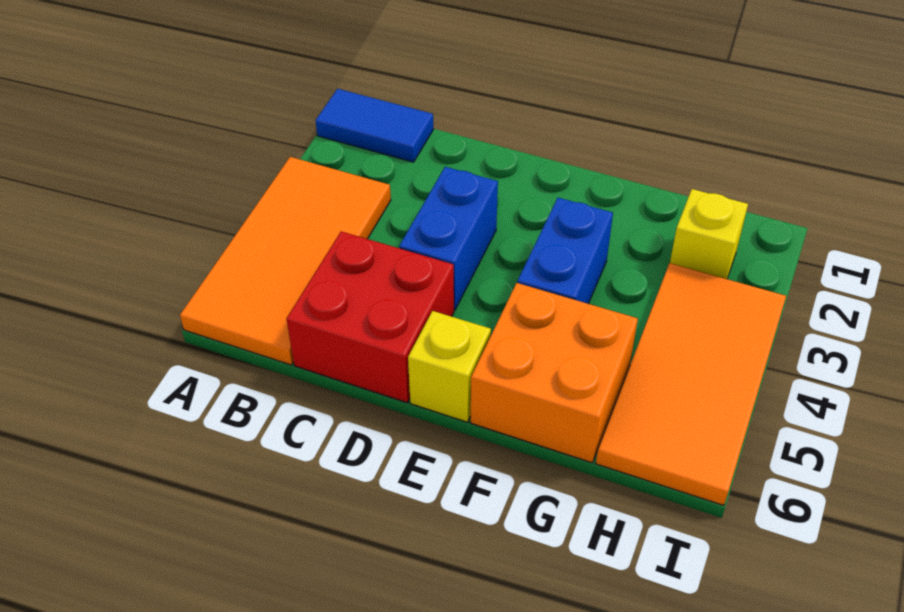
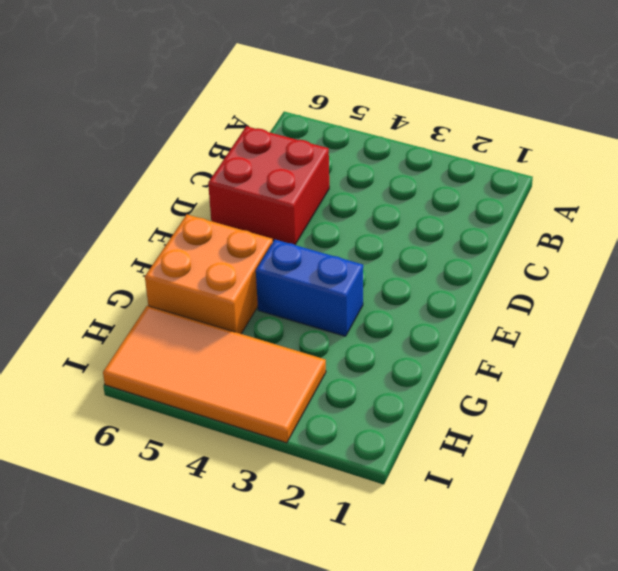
none -> blue tile A1:B1 level 1
none -> orange tile A3:B6 level 1

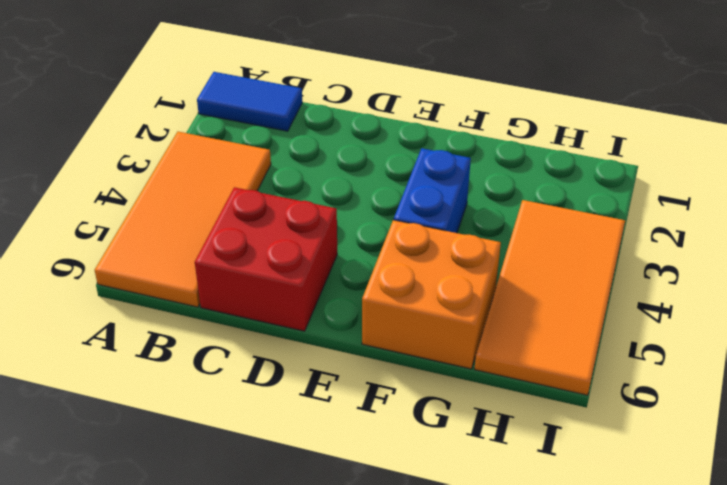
none -> blue brick D3:D4 level 1
none -> yellow brick E6 level 1

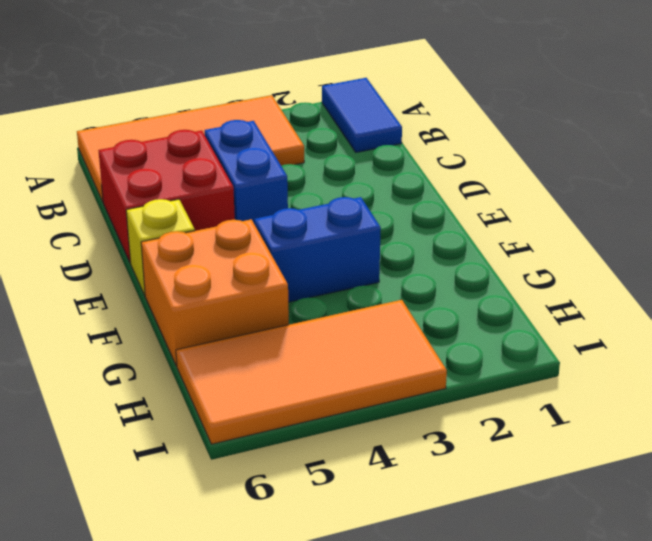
blue brick C4:D4 level 1 -> blue brick D3:D4 level 1
none -> yellow brick H2 level 1

